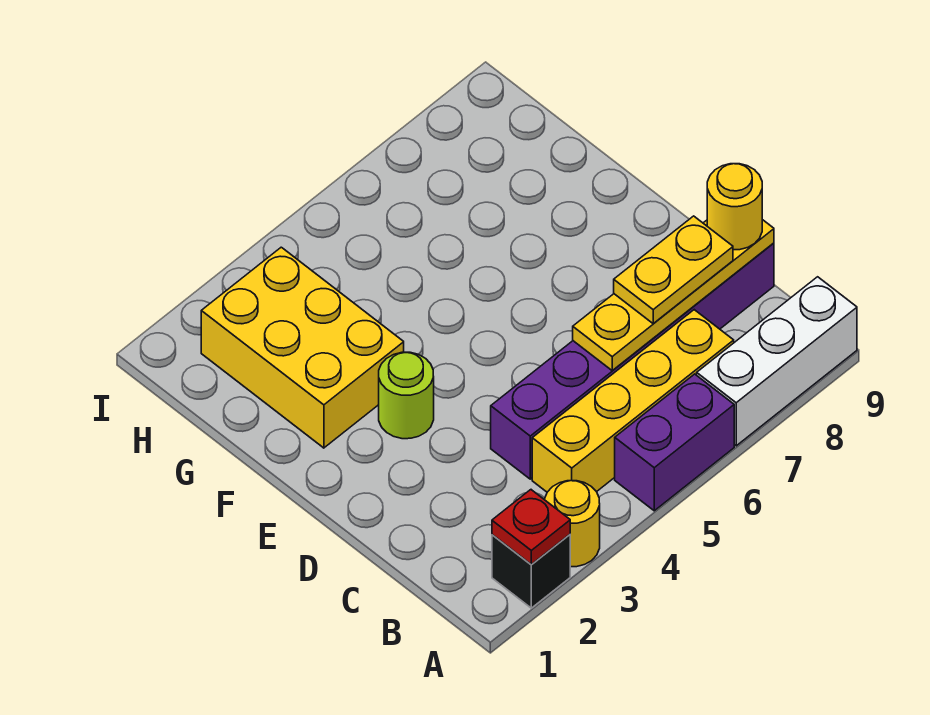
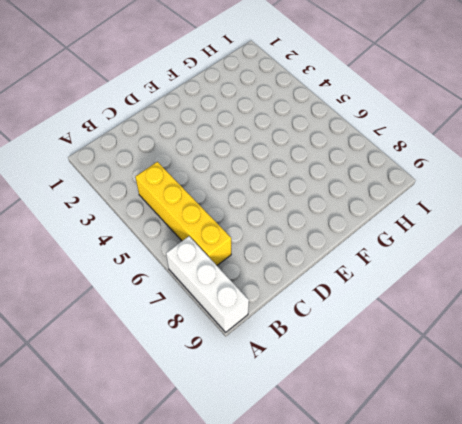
none -> black brick A2 level 1
none -> yellow round brick A3 level 1
none -> purple brick A5:A6 level 1

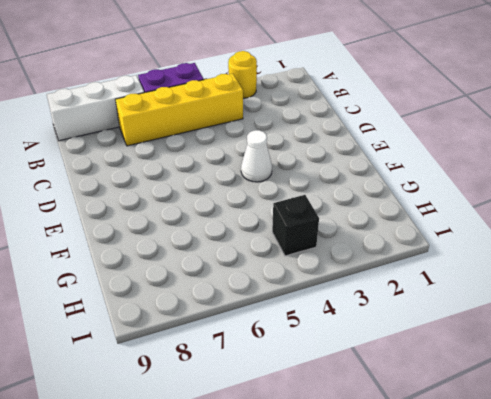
white cone E4 level 1 -> none
black brick H4 level 1 -> black brick A2 level 1
none -> purple brick C4:C9 level 1
none -> lime round brick E3 level 1
none -> yellow brick F2:H3 level 1

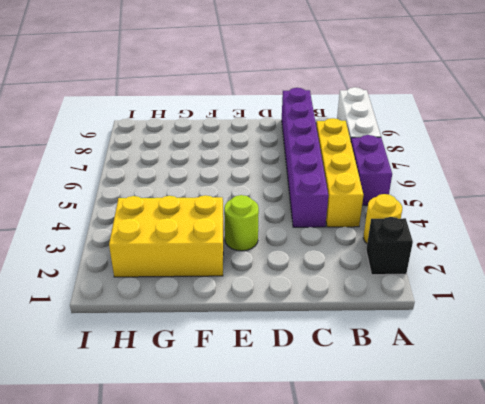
none -> red plate A2 level 2
none -> yellow plate C6:C9 level 2
none -> yellow plate C7:C8 level 3

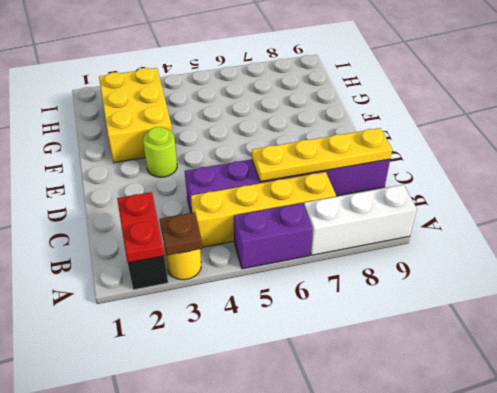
red plate A2:B2 level 2 -> red plate A2 level 2
brown plate A3 level 2 -> none
none -> yellow plate C7:C8 level 3
none -> yellow round brick C9 level 3

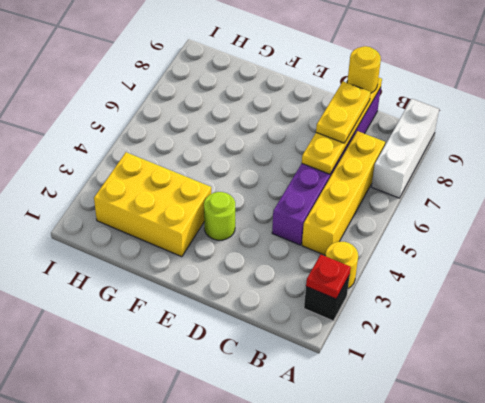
none -> purple brick A5:A6 level 1

